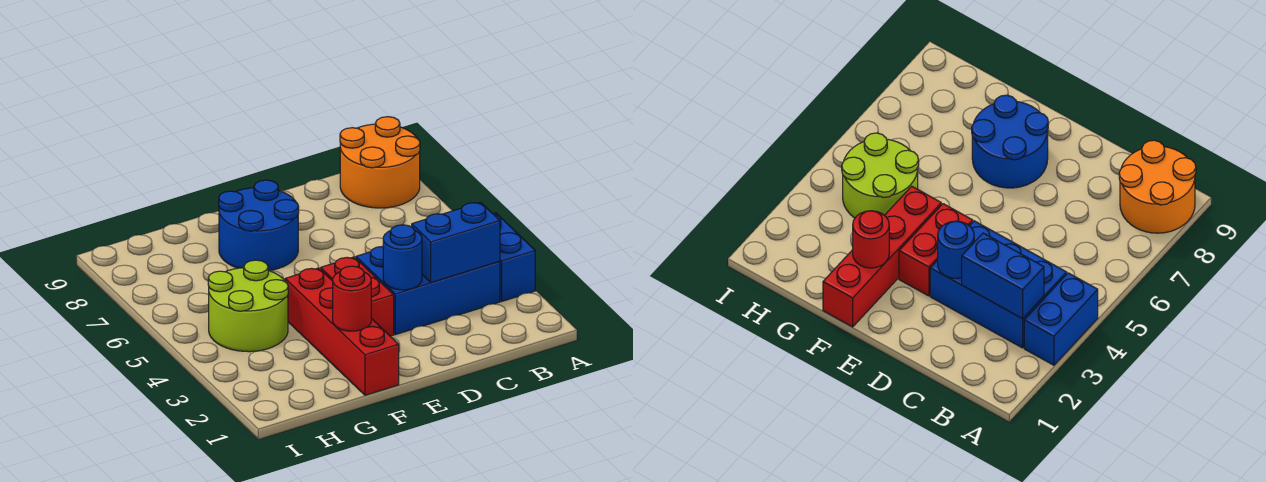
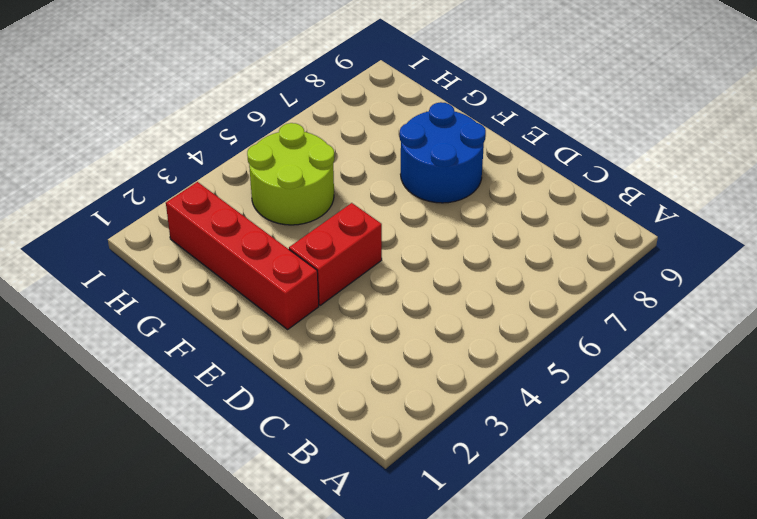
red brick E2:H2 level 1 -> red brick F1:F4 level 1
none -> blue brick A3:A4 level 1
none -> orange round brick A8:B9 level 1

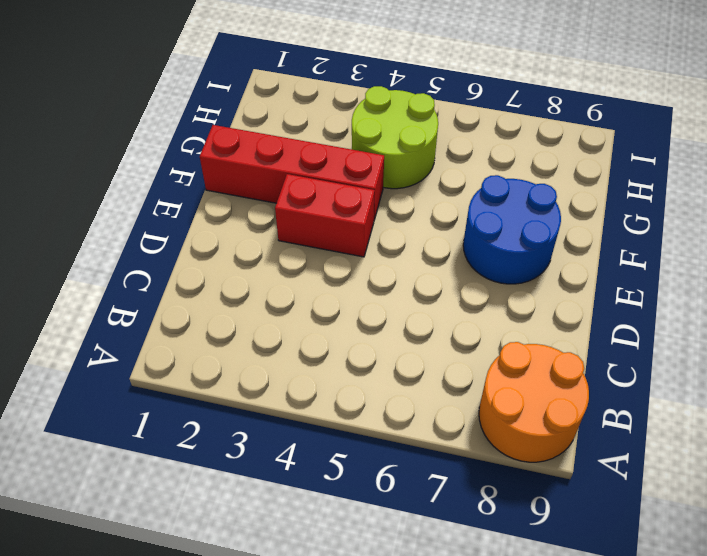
none -> blue brick A3:A4 level 1
none -> blue brick B3:D4 level 1

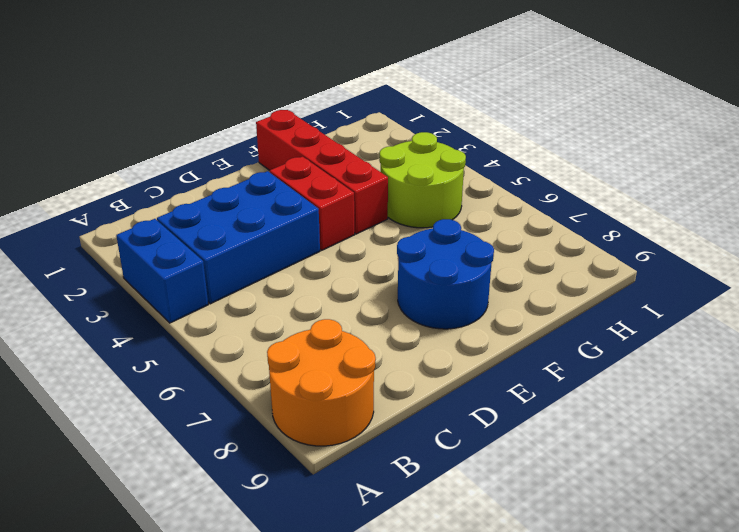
none -> blue brick B3:C3 level 2
none -> blue round brick D3 level 2

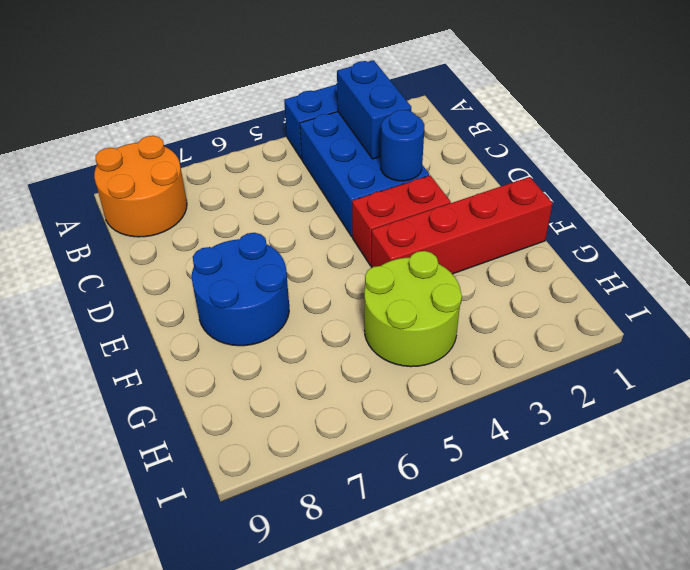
none -> red round brick F2 level 2

